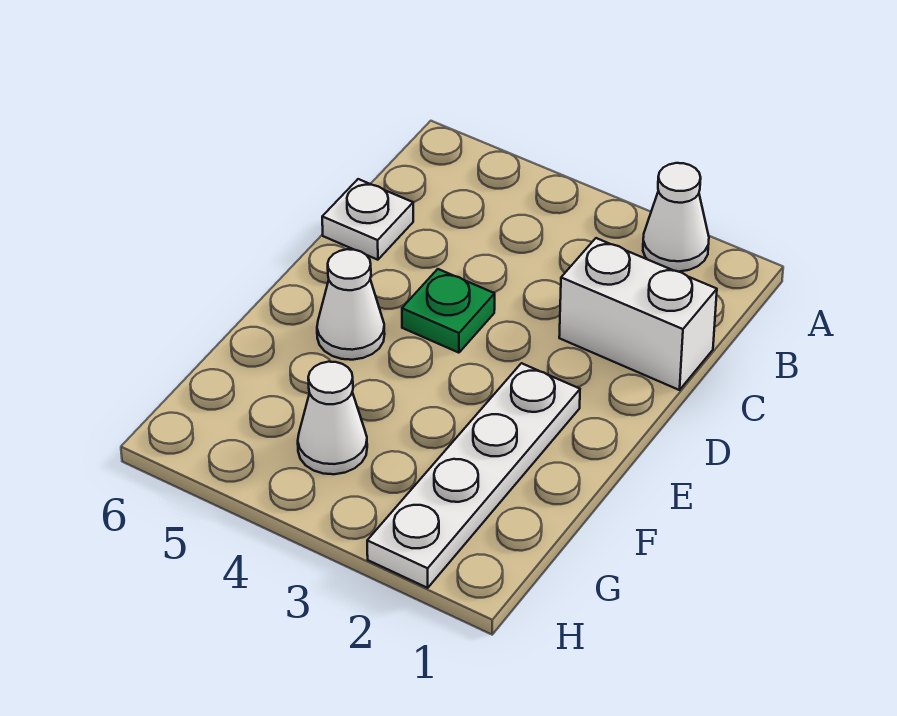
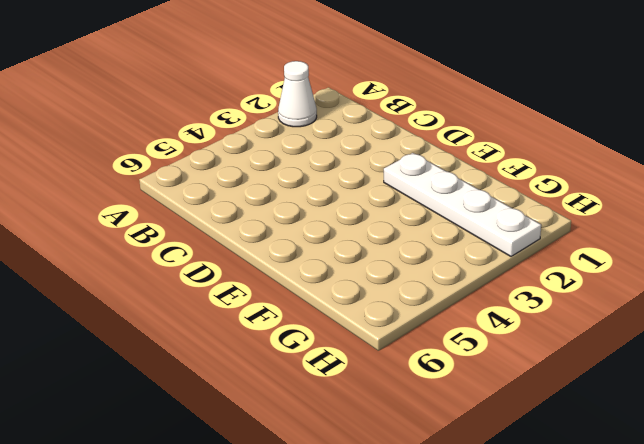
none -> white brick C1:C2 level 1
none -> white plate C6 level 1

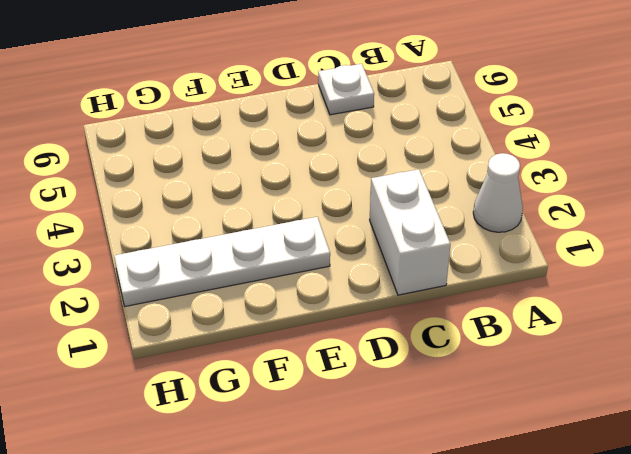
none -> green plate D4 level 1
none -> white cone E5 level 1

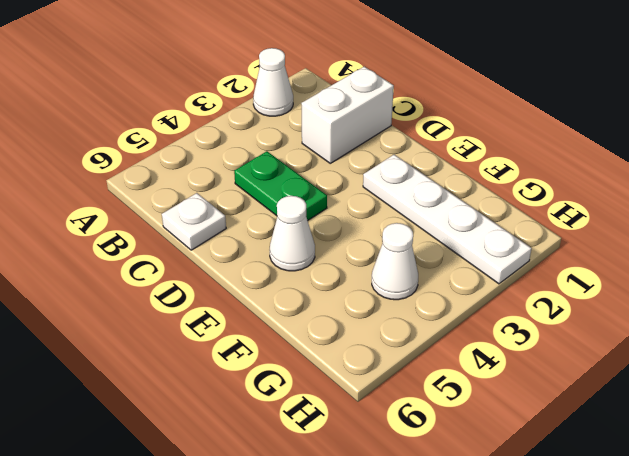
green plate C4:D4 level 1 -> green plate D4 level 1

